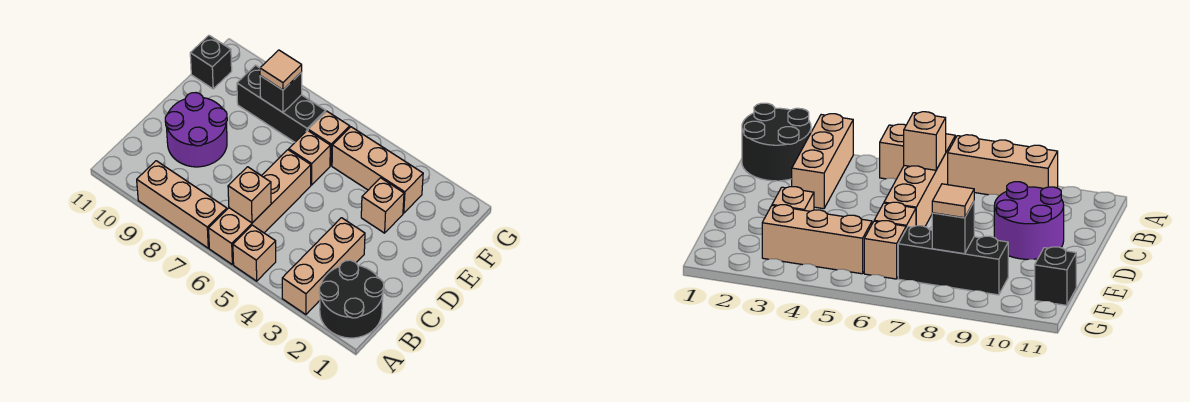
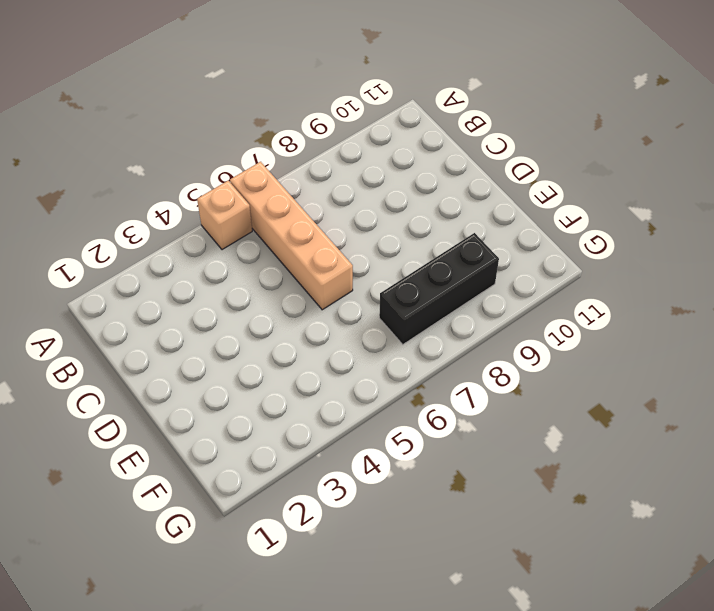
none -> black round brick A1:B2 level 1
none -> tan brick A3:C3 level 1
none -> tan brick A7:A9 level 1

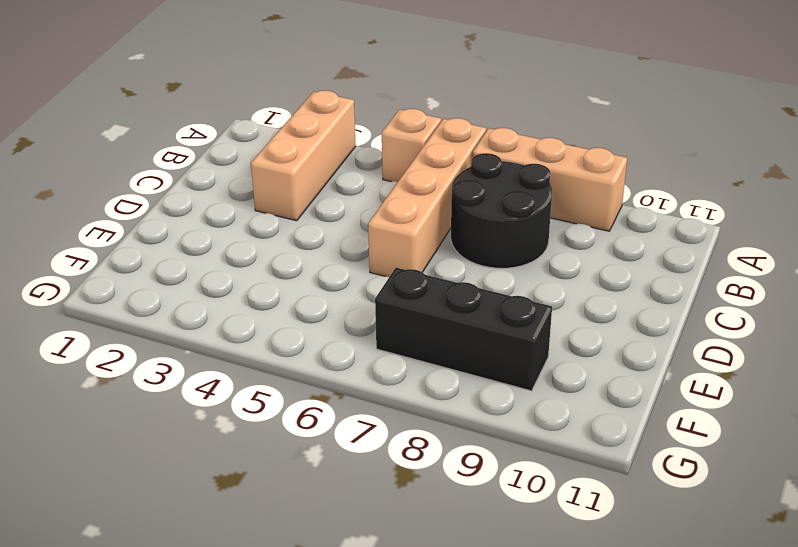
black round brick B7:C8 level 1 -> black round brick A1:B2 level 1
none -> purple round brick C9:D10 level 1
none -> tan brick E3 level 1
none -> tan brick E6 level 1

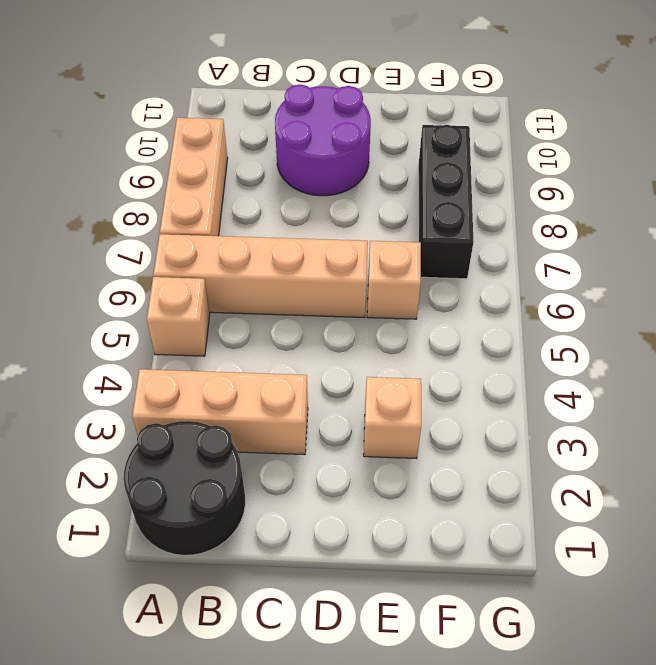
none -> tan brick F3:F5 level 1
none -> tan brick F6 level 1
none -> black brick F11 level 1

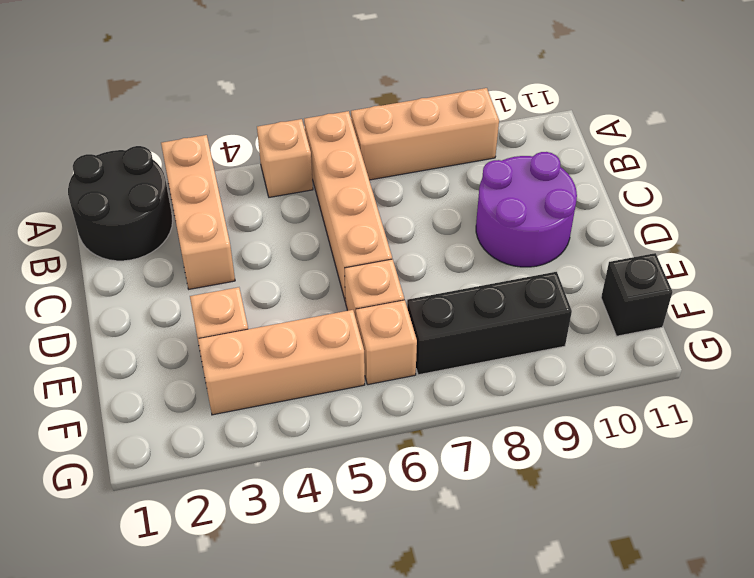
none -> tan brick B6 level 2
none -> black brick F8 level 2
none -> tan tile F8 level 3

